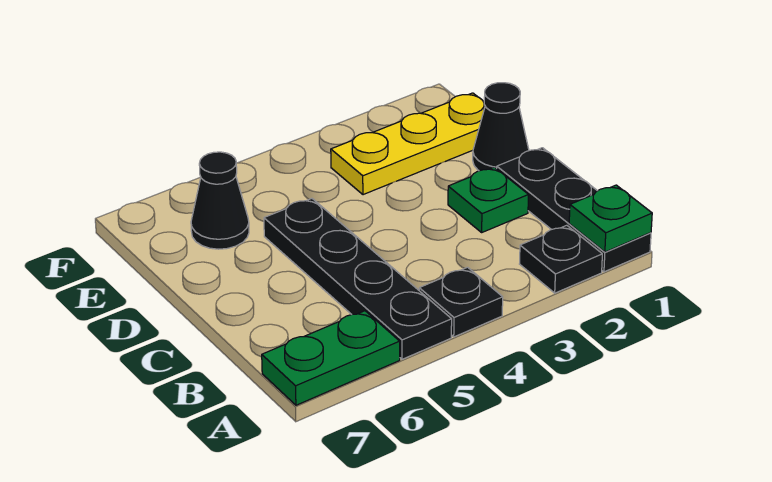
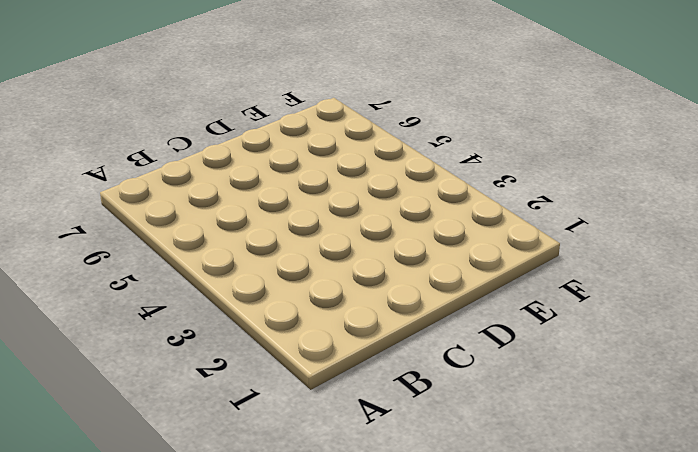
none -> black plate A1:C1 level 1
none -> black plate A2 level 1

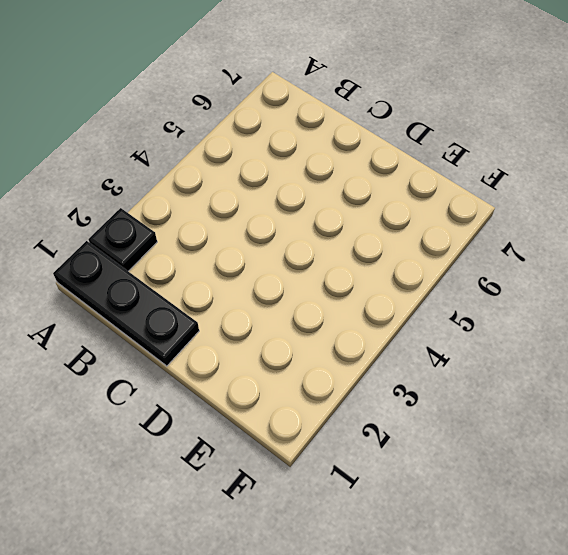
none -> black plate A4 level 1
none -> black plate A5:D5 level 1

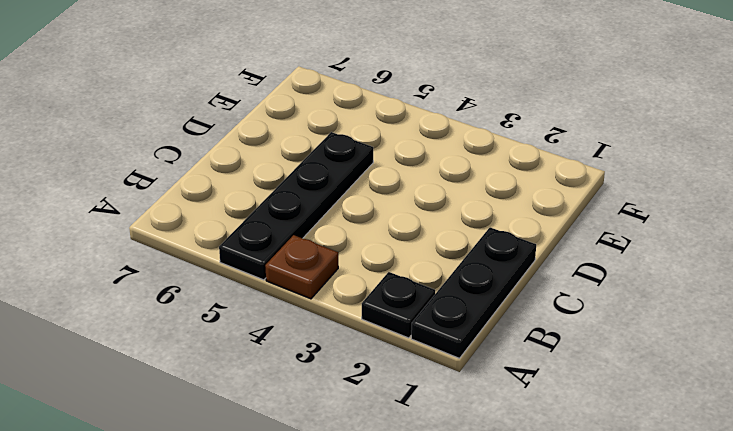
brown plate A4 level 1 -> black plate A4 level 1
none -> green plate A6:A7 level 1
none -> green plate C2 level 1

